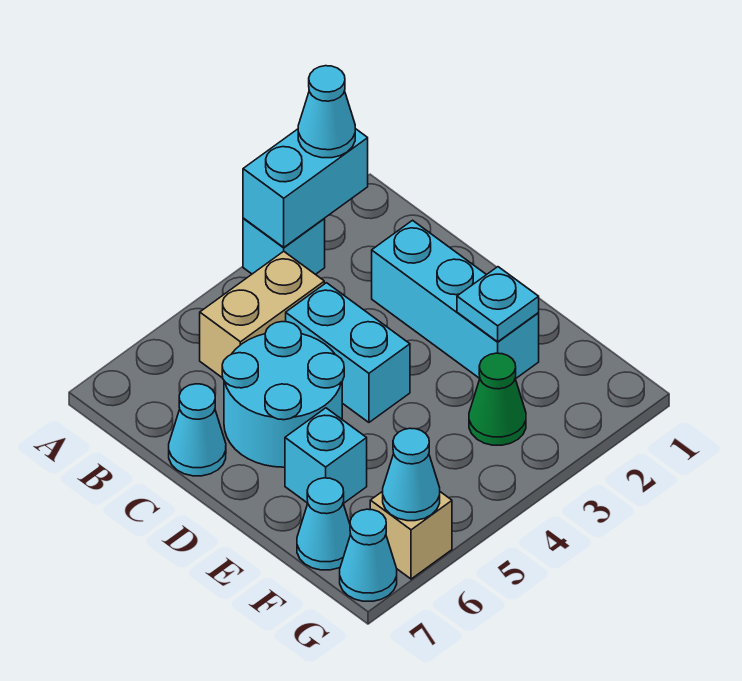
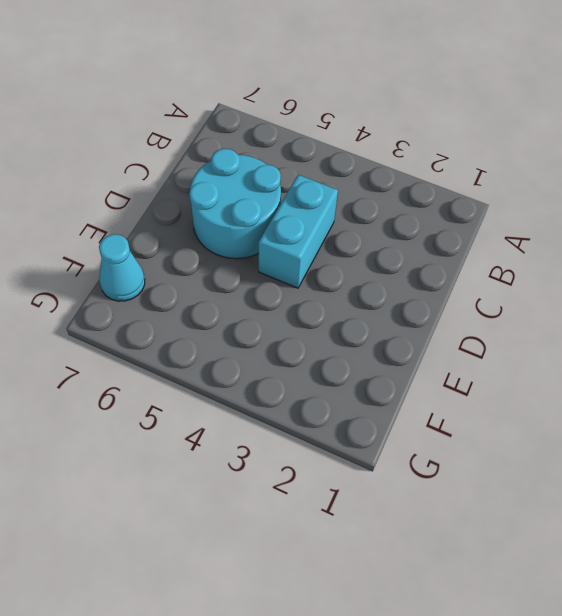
none -> cyan brick A3 level 1
none -> tan brick B4:B5 level 1
none -> cyan brick C2:E2 level 1

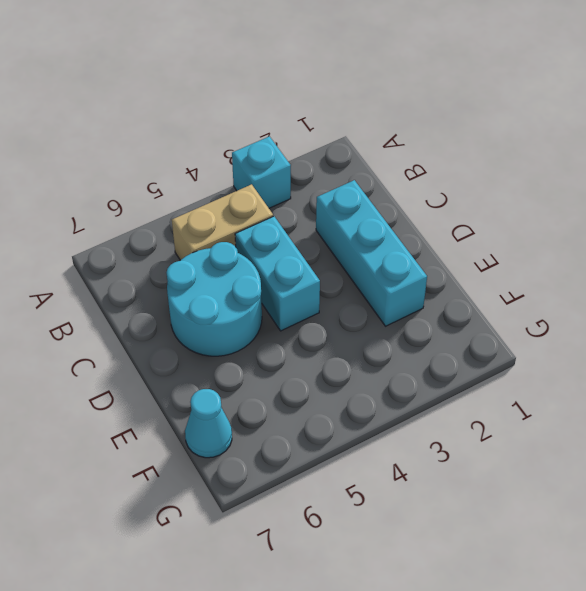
none -> cyan cone C7 level 1
none -> cyan brick E6 level 1
none -> green cone F3 level 1

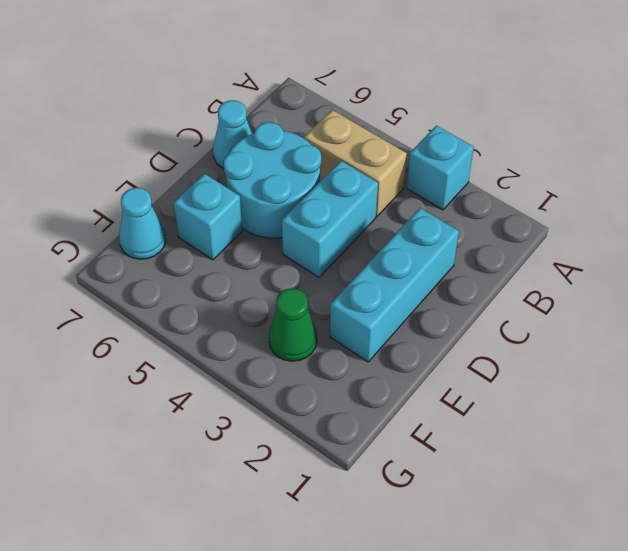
none -> tan brick G6 level 1
none -> cyan cone G7 level 1
none -> cyan brick A2:A3 level 2

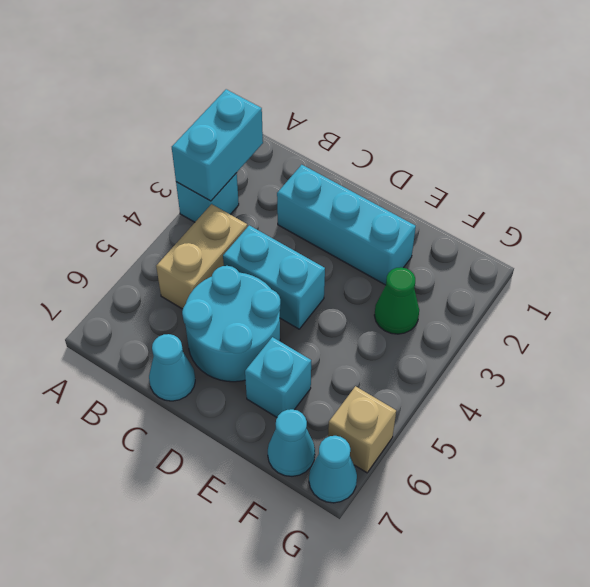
none -> cyan plate E2 level 2
none -> cyan cone G6 level 2
none -> cyan cone A2 level 3

